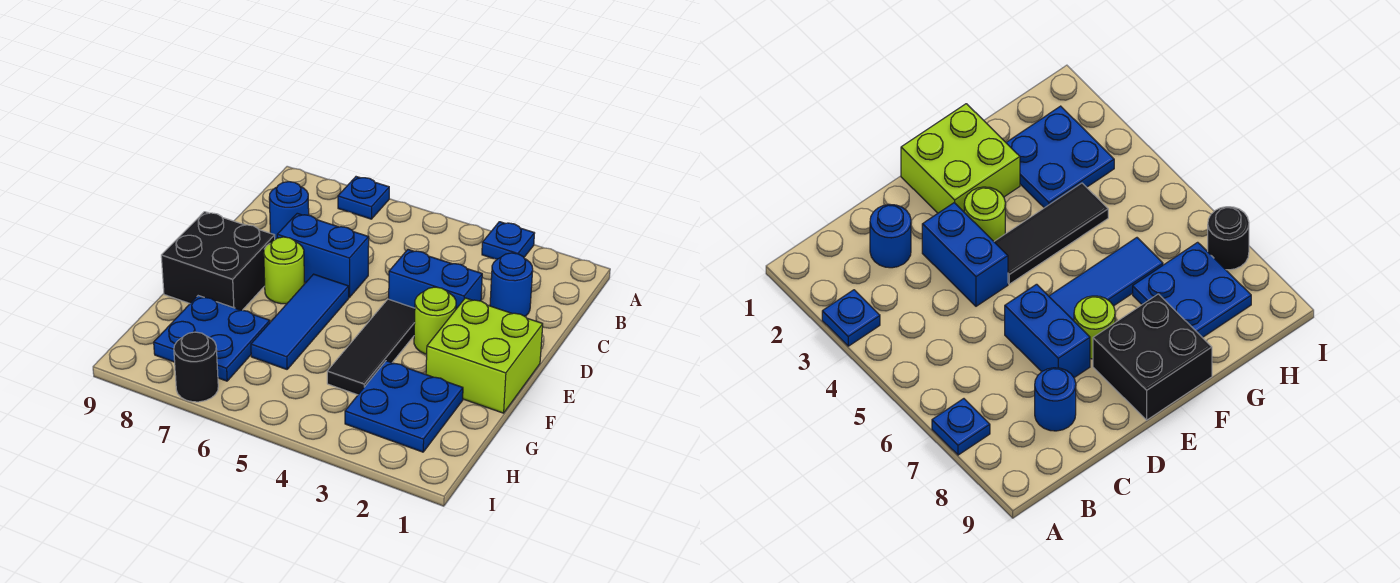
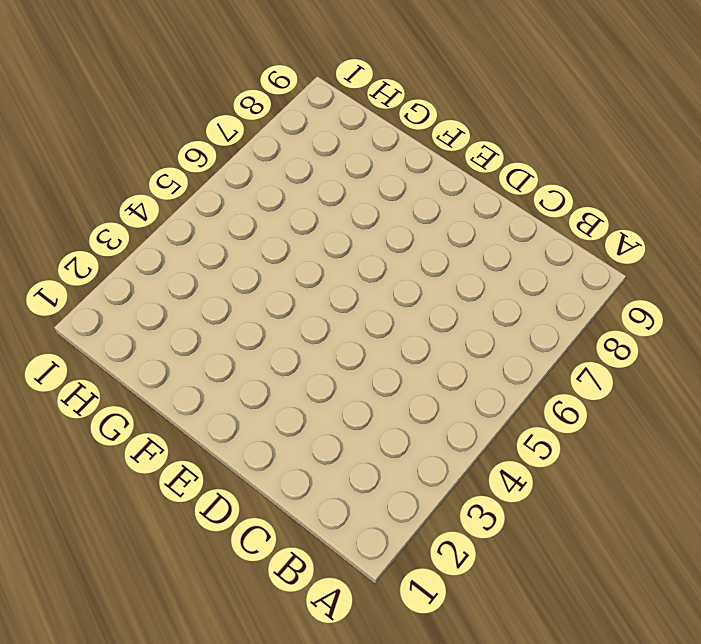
none -> blue plate A3 level 1
none -> blue plate A7 level 1
none -> blue round brick C2 level 1

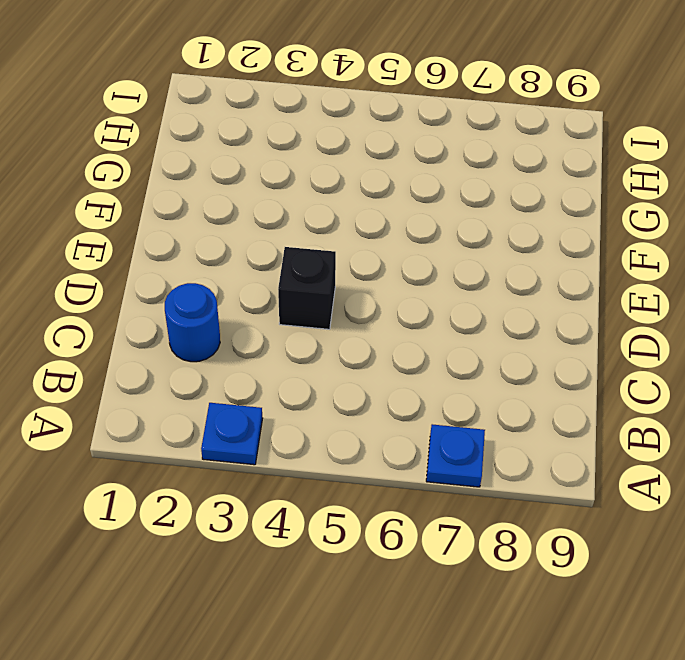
black brick D4 level 1 -> blue brick D3:D4 level 1
none -> blue round brick C8 level 1
none -> blue brick D6:D7 level 1
none -> lime brick E1:F2 level 1

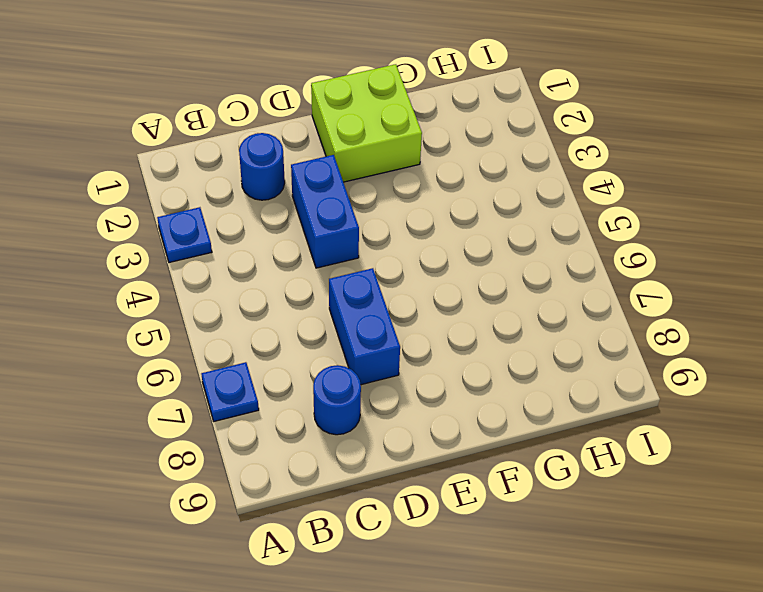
none -> lime round brick E3 level 1
none -> black tile E4:G4 level 1
none -> blue tile E6:G6 level 1

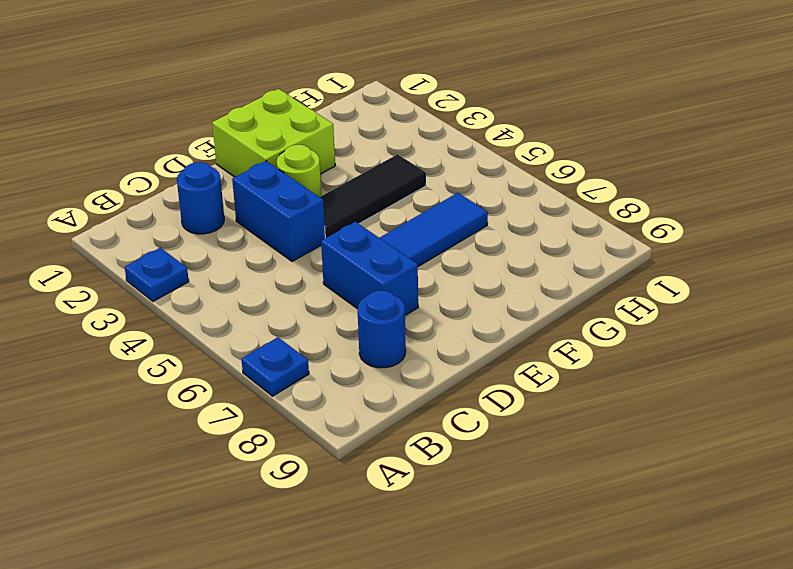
none -> lime round brick E7 level 1
none -> black brick E8:F9 level 1
none -> blue plate G2:H3 level 1

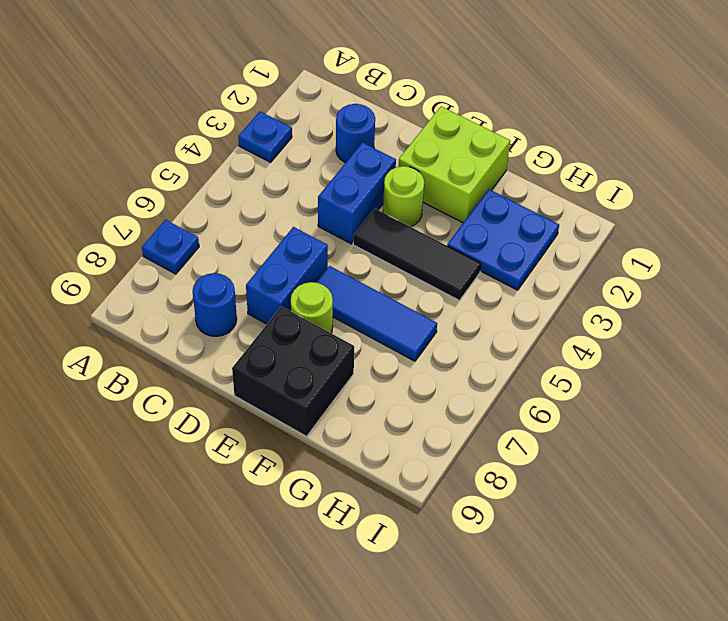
none -> blue plate G7:H8 level 1
none -> black round brick I7 level 1

